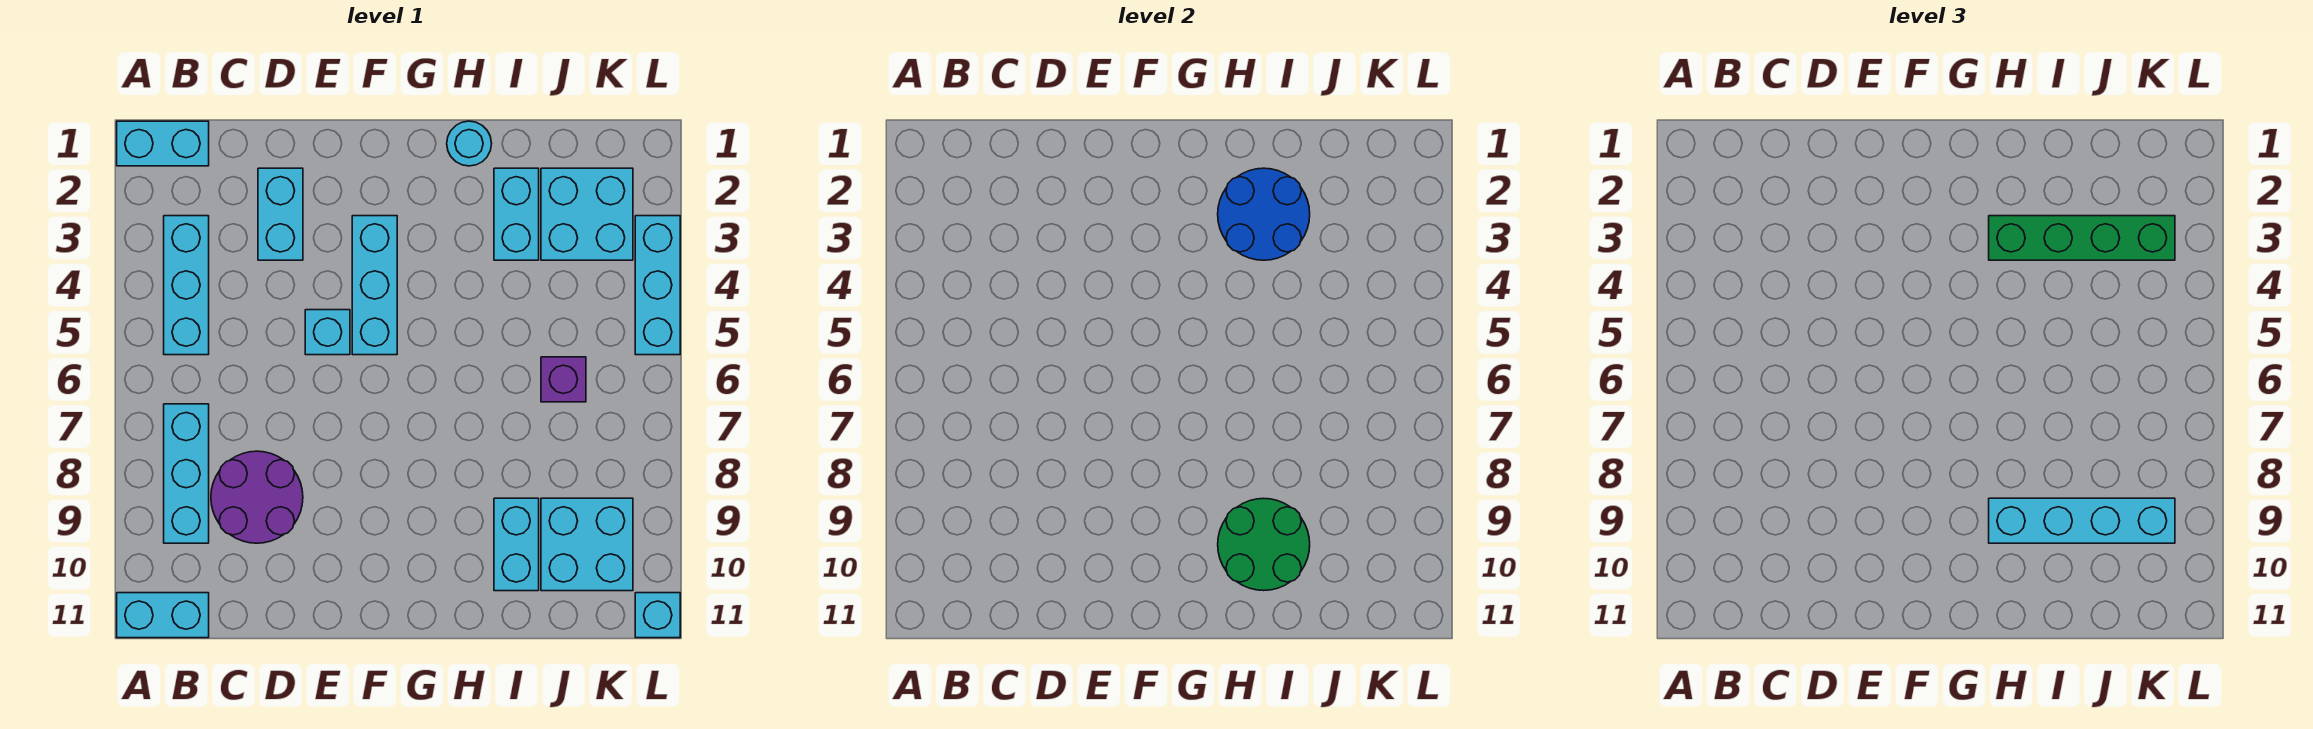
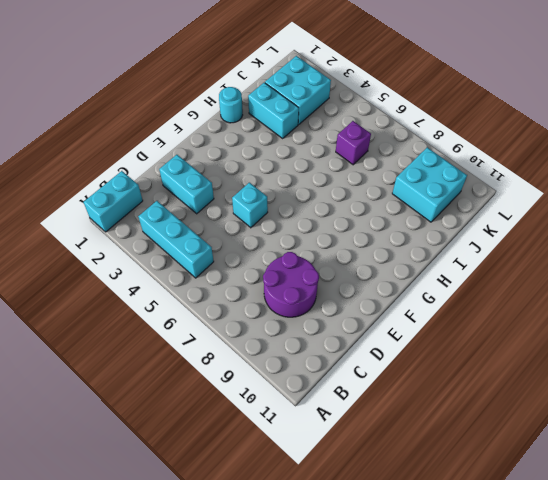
none -> cyan brick A11:B11 level 1
none -> cyan brick B7:B9 level 1
none -> cyan brick F3:F5 level 1

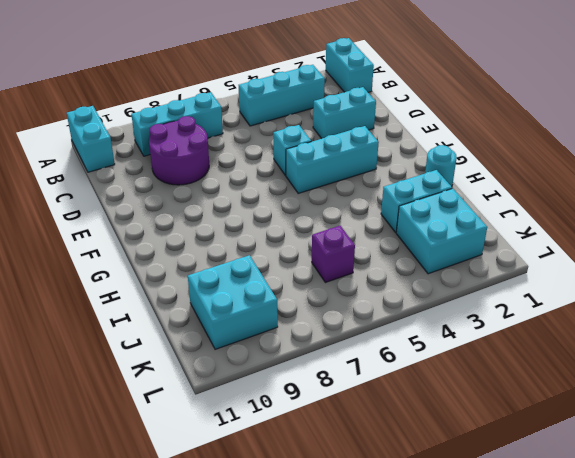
none -> cyan brick I9:I10 level 1
none -> cyan brick L3:L5 level 1
none -> cyan brick L11 level 1

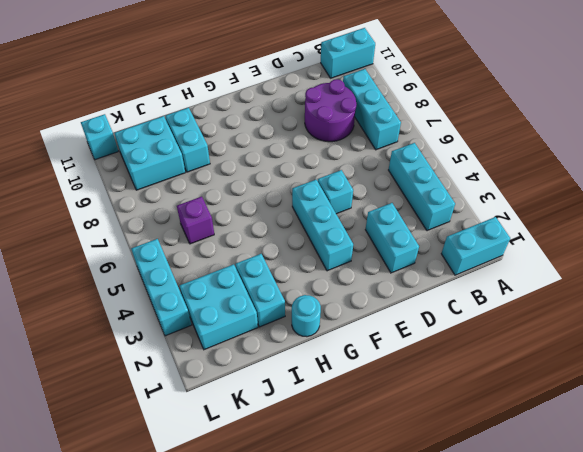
none -> blue round brick H2:I3 level 2
none -> green round brick H9:I10 level 2
none -> green brick H3:K3 level 3

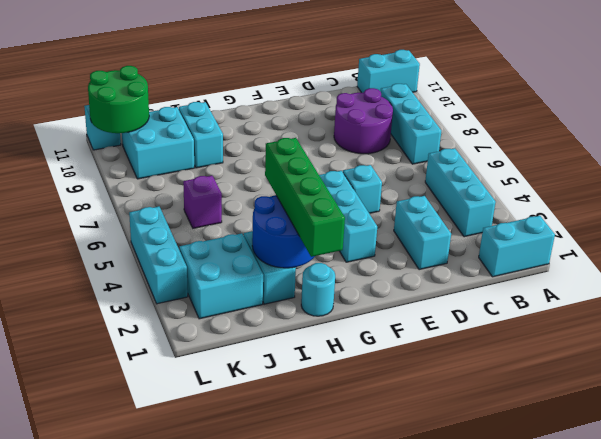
green brick H1:H4 level 3 -> green brick H3:K3 level 3
green round brick K10:L11 level 2 -> green round brick H9:I10 level 2
none -> cyan brick H9:K9 level 3

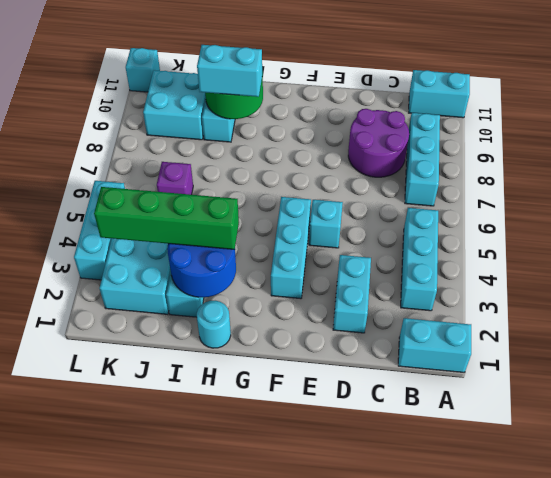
cyan brick H9:I9 level 3 -> cyan brick H9:K9 level 3

